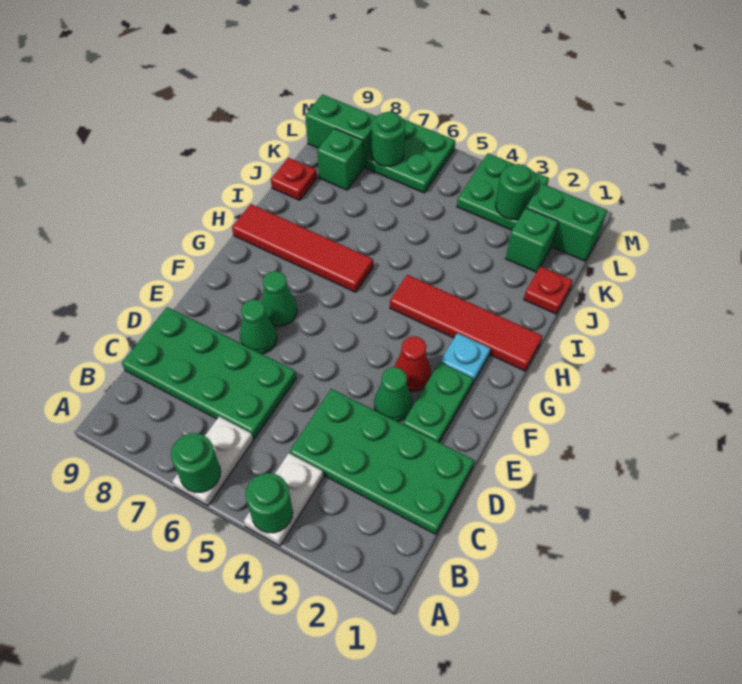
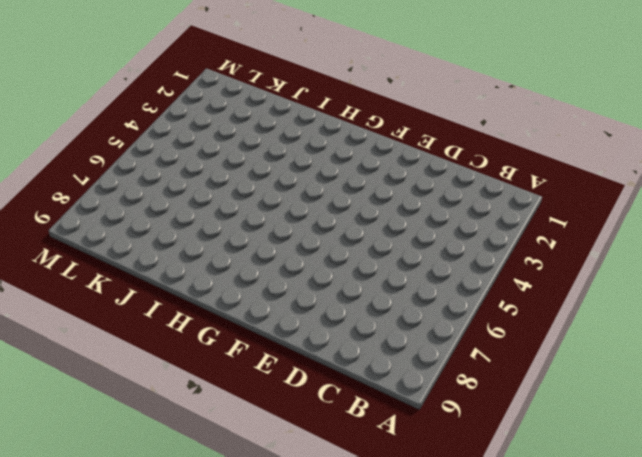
none -> white plate A4:B4 level 1
none -> white plate A6:B6 level 1
none -> green plate C1:D4 level 1

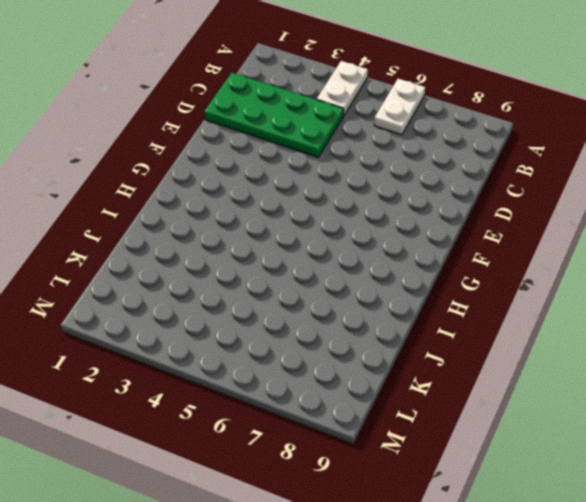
none -> green plate C6:D9 level 1
none -> green plate E2:F2 level 1
none -> green cone E3 level 1

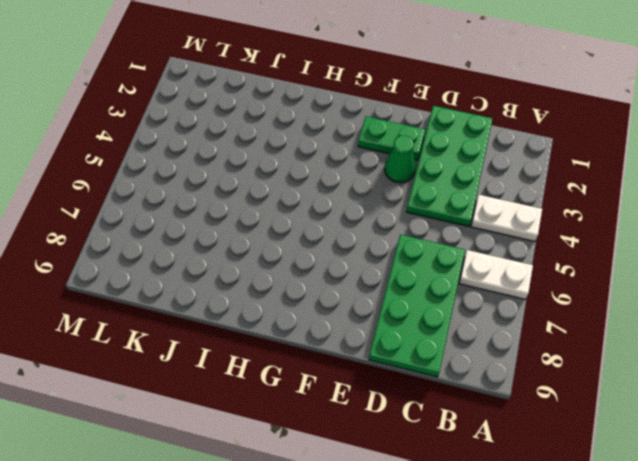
none -> green cone E7 level 1
none -> red cone F3 level 1
none -> green cone F7 level 1

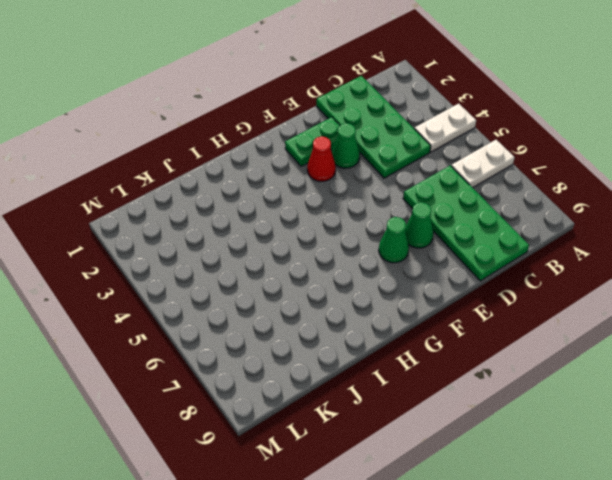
none -> cyan plate G2 level 1
none -> red tile H1:H4 level 1
none -> red tile H6:H9 level 1

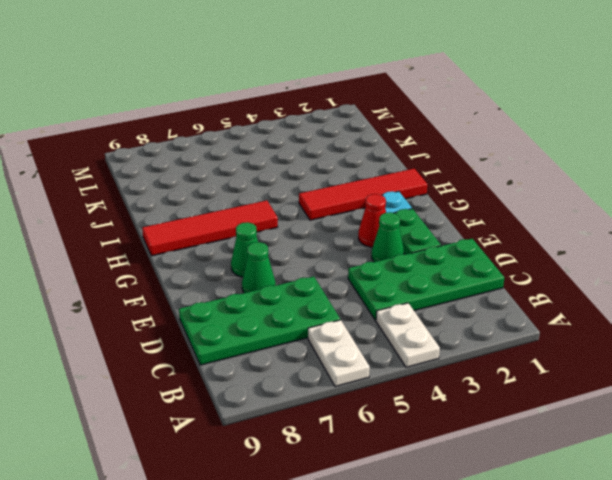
none -> red plate J1 level 1
none -> red plate J9 level 1
none -> green brick K2 level 1

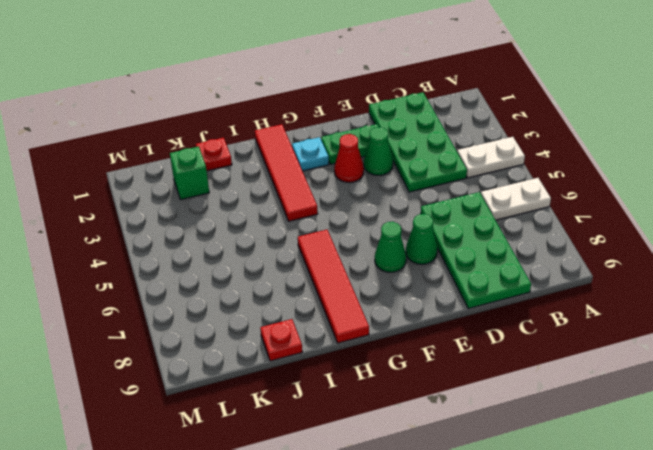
none -> green brick K8 level 1
none -> green brick L1:L2 level 1
none -> green plate L3:M4 level 1

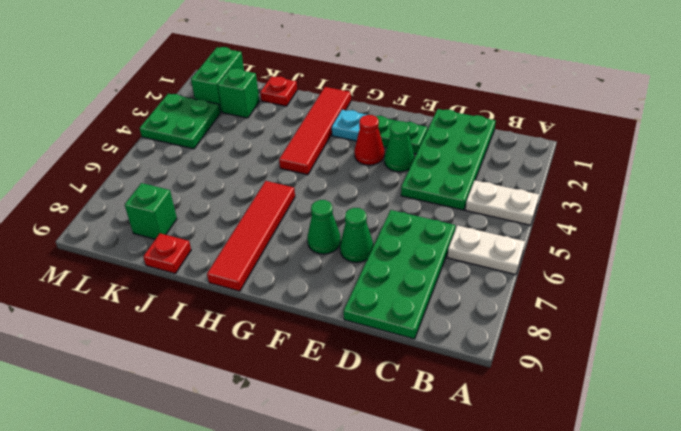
none -> green plate L6:M7 level 1
none -> green brick L8:L9 level 1
none -> green round brick A4 level 2

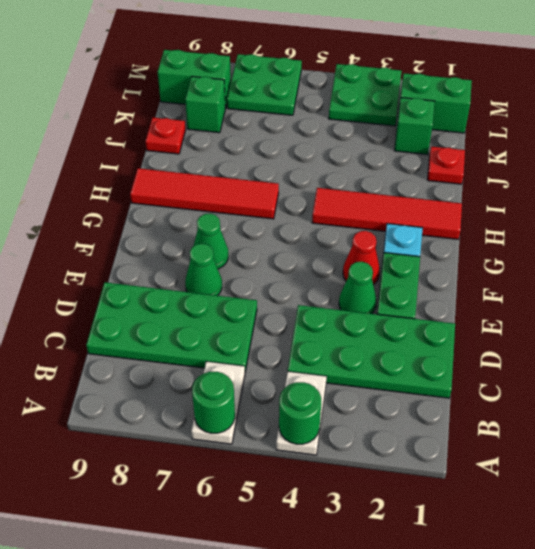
none -> green round brick L3 level 2
none -> green round brick L7 level 2

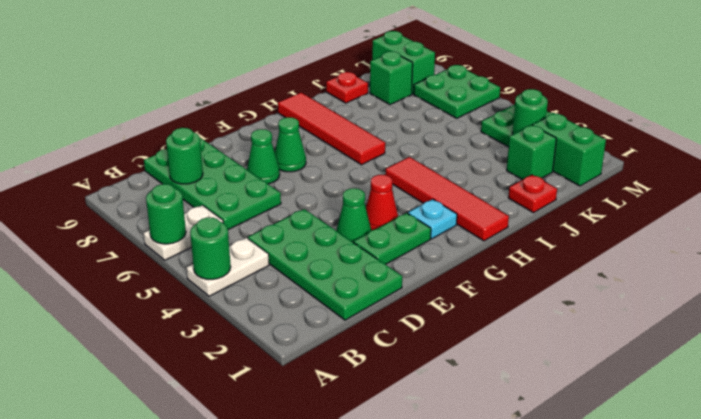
green round brick C8 level 2 -> green round brick L7 level 2

